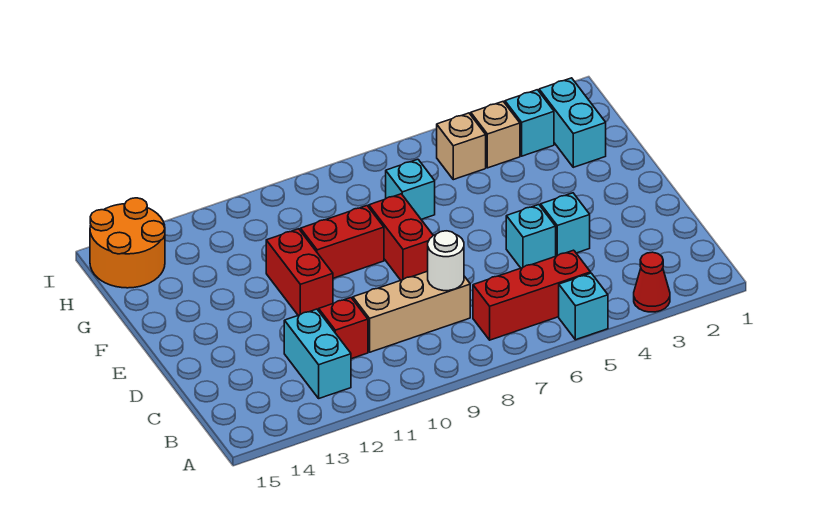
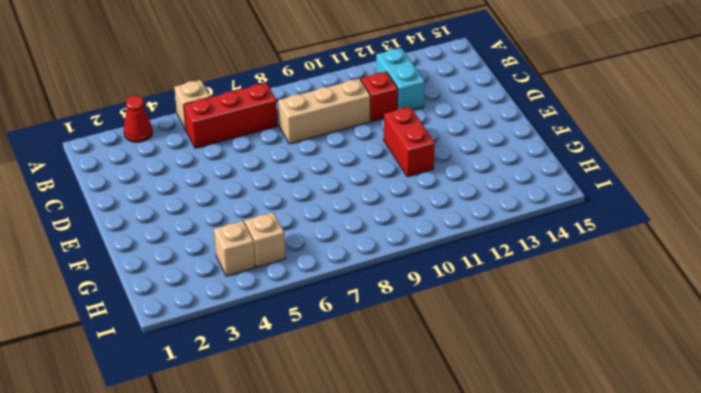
tan brick A5 level 1 -> cyan brick A5 level 1
none -> cyan brick D4 level 1
none -> cyan brick D5 level 1
none -> red brick E8:F8 level 1

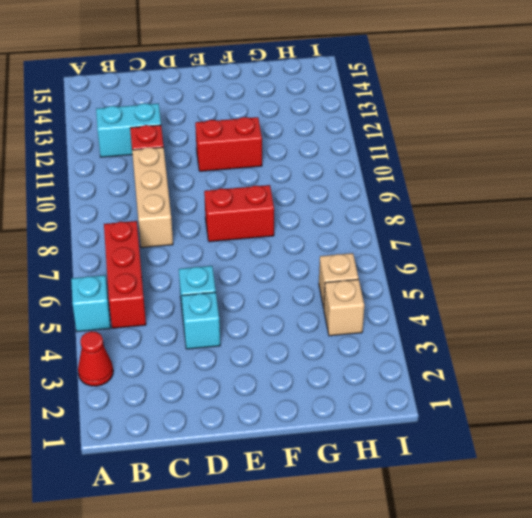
none -> red brick F9:F10 level 1
none -> cyan brick G2:H2 level 1
none -> cyan brick G7 level 1

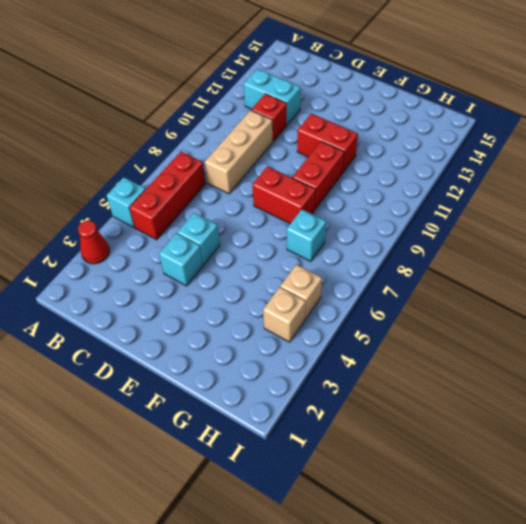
none -> cyan brick G2:H2 level 1
none -> cyan brick H3 level 1
none -> orange round brick H14:I15 level 1

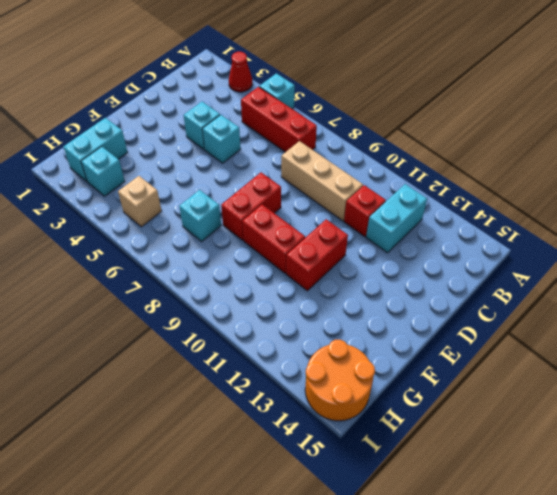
none -> tan brick H4 level 1
none -> white round brick C8 level 2

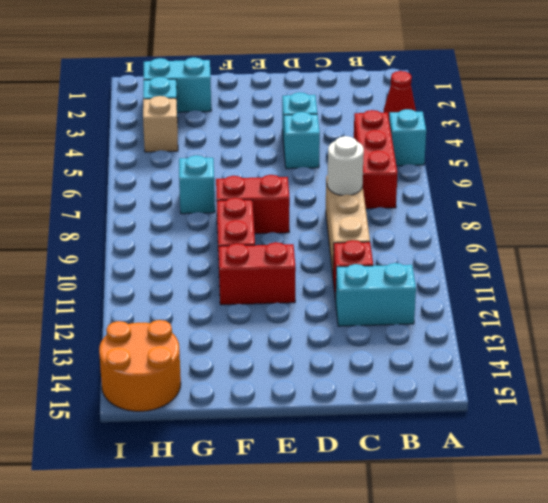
none -> tan brick H5 level 1

